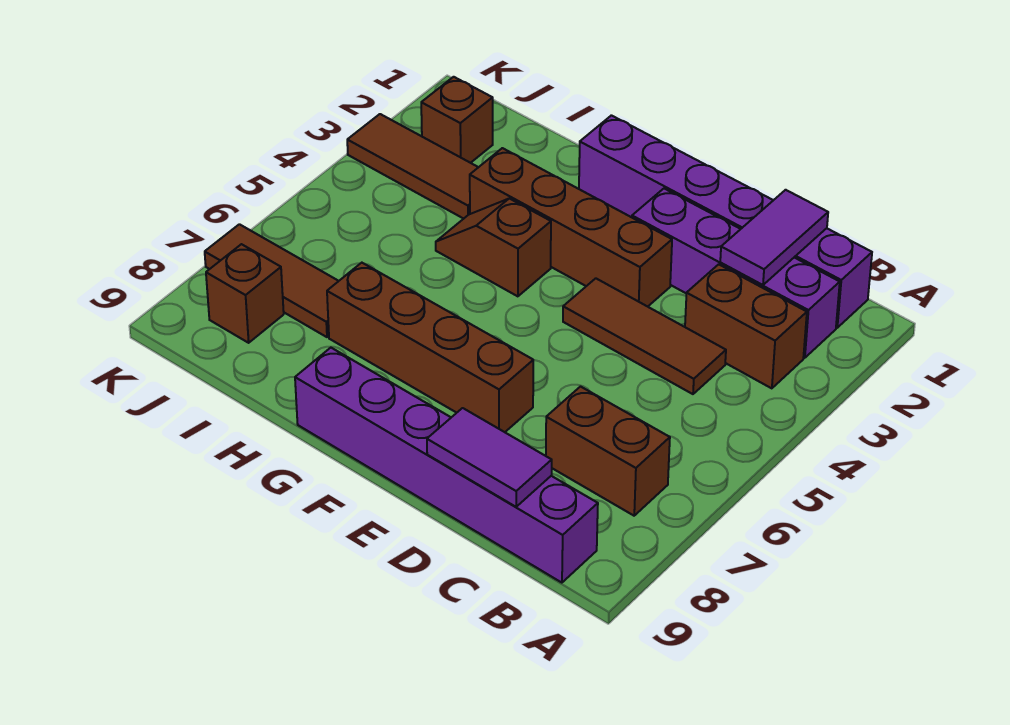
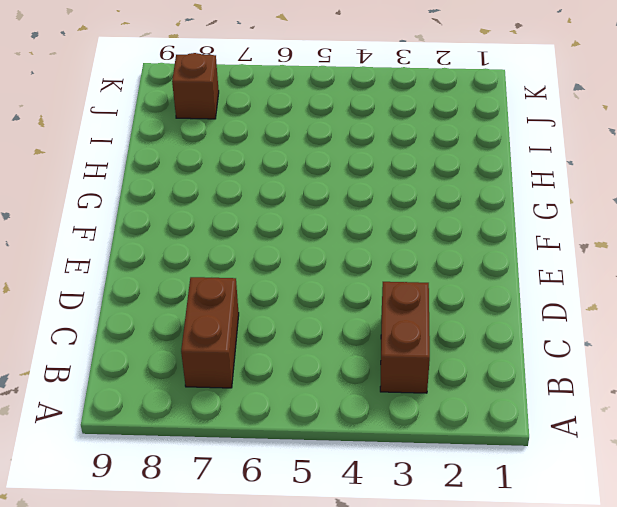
none -> purple brick B1:G1 level 1
none -> purple brick B2:E2 level 1
none -> purple brick B9:G9 level 1

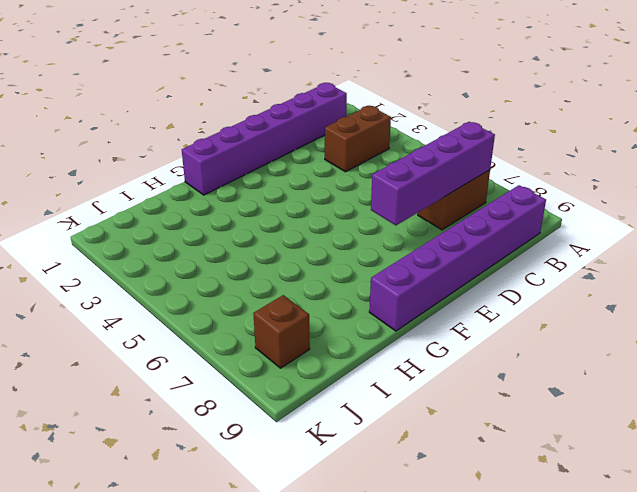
purple brick B7:E7 level 2 -> purple brick B2:E2 level 1
none -> brown tile C4:E4 level 1
none -> brown brick E3:H3 level 1
none -> brown brick E7:H7 level 1

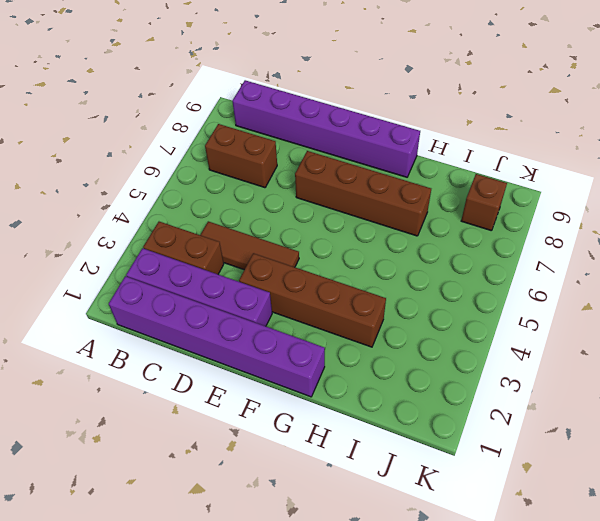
none -> brown slope G4:H4 level 1 top G
none -> brown tile I3:K3 level 1
none -> brown tile I7:K7 level 1

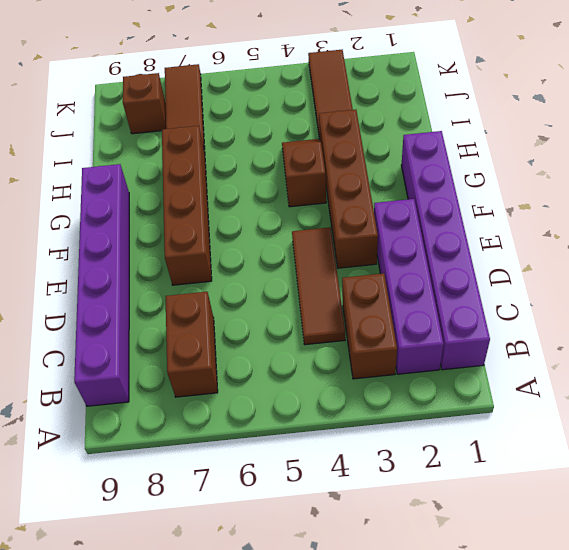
none -> brown brick J2 level 1
none -> purple tile C1:C2 level 2
none -> purple tile C9:D9 level 2

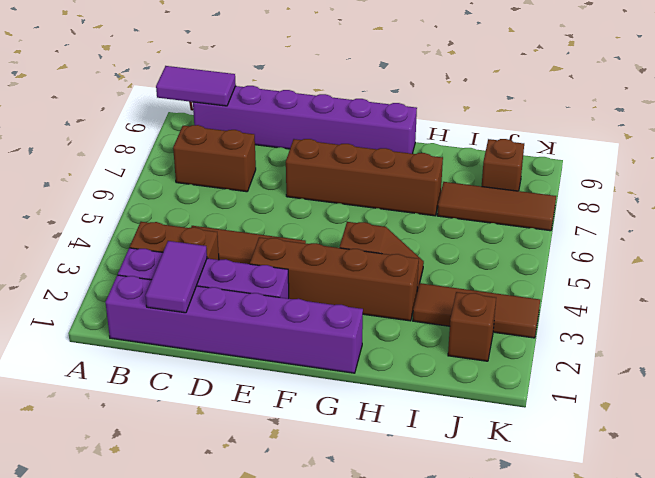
purple tile A9:B9 level 2 -> purple tile C9:D9 level 2

